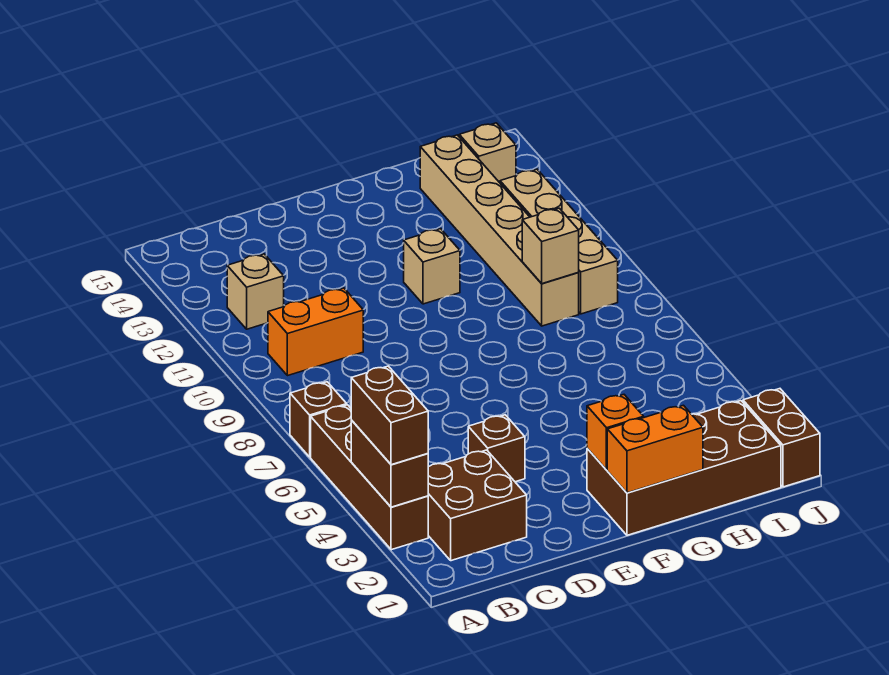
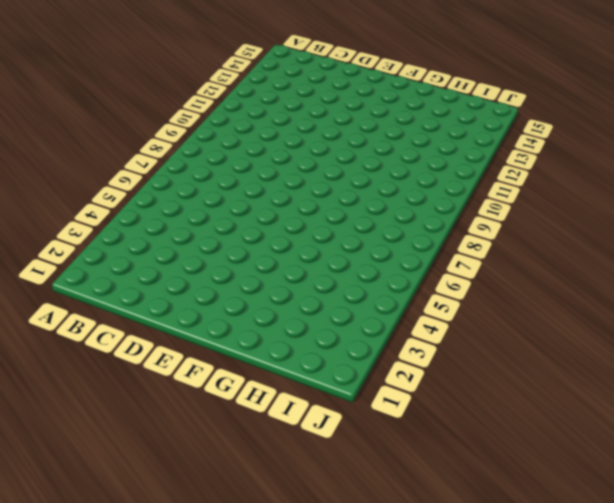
none -> brown brick A3:A6 level 1
none -> brown brick A7 level 1
none -> brown brick B2:C3 level 1

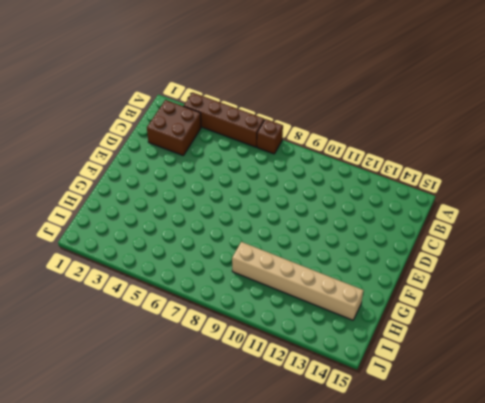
none -> orange brick B10:C10 level 1
none -> tan brick B12 level 1
none -> brown brick D4 level 1

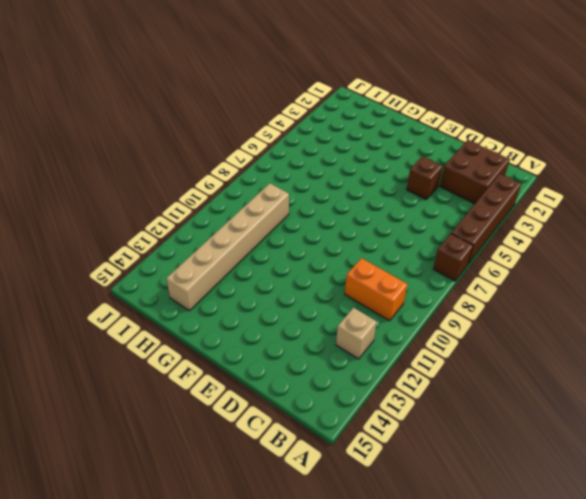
none -> brown brick F1:I2 level 1
none -> tan brick F11 level 1
none -> tan brick I9:I12 level 1

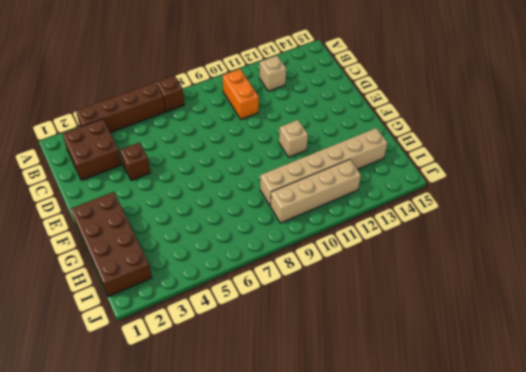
none -> tan brick I14 level 1
none -> brown brick J1:J2 level 1
none -> brown brick A3:A4 level 2

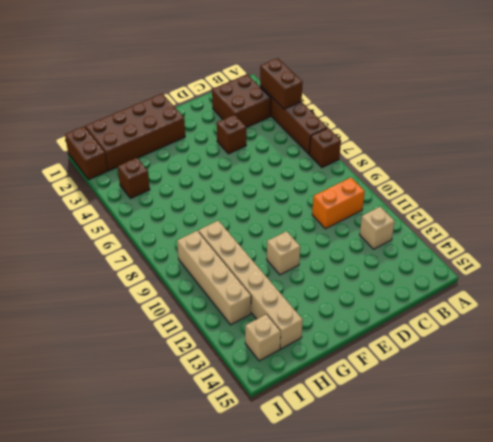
brown brick I4 level 1 -> none
none -> orange brick F1:G1 level 2
none -> orange brick F2 level 2
none -> tan brick H9 level 2

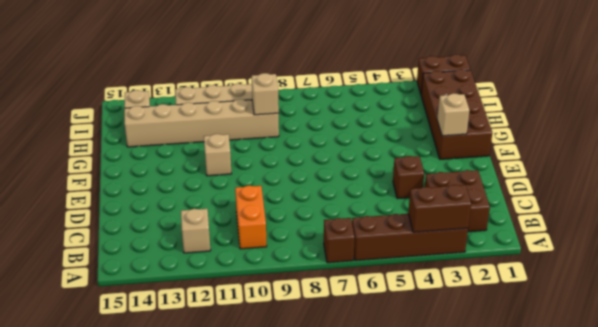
tan brick F2 level 2 -> orange brick F2 level 2
none -> orange brick F1:G1 level 2
none -> brown brick A3:A4 level 3

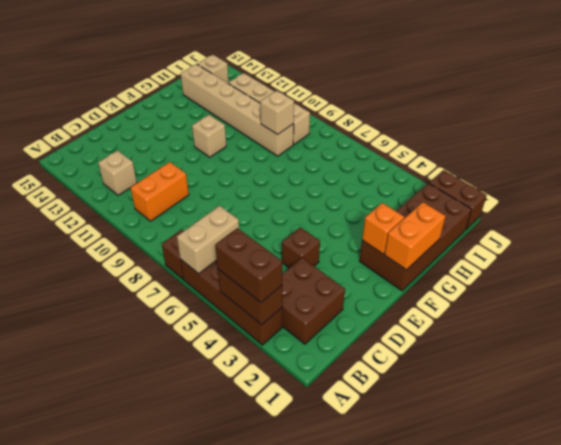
tan brick A6:B6 level 2 -> none

